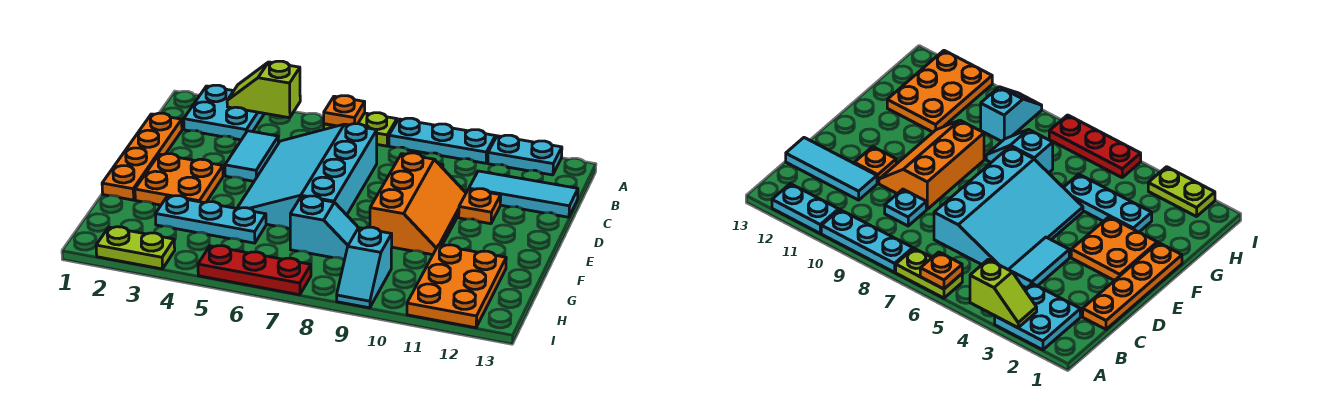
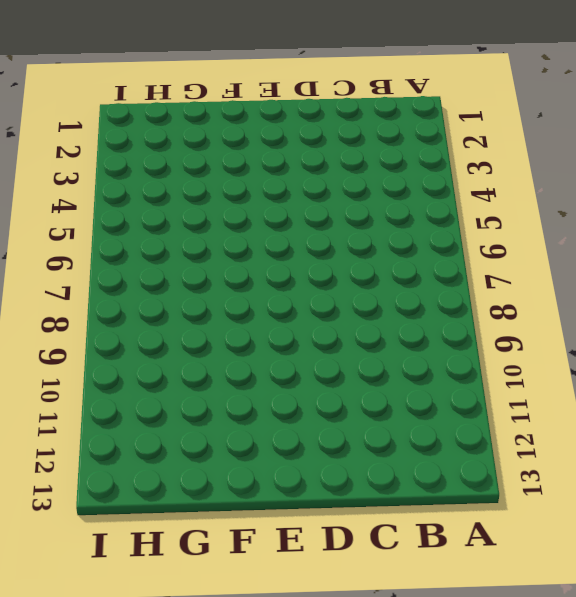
none -> cyan plate A2:B3 level 1
none -> lime plate A6:A7 level 1
none -> cyan plate A8:A10 level 1

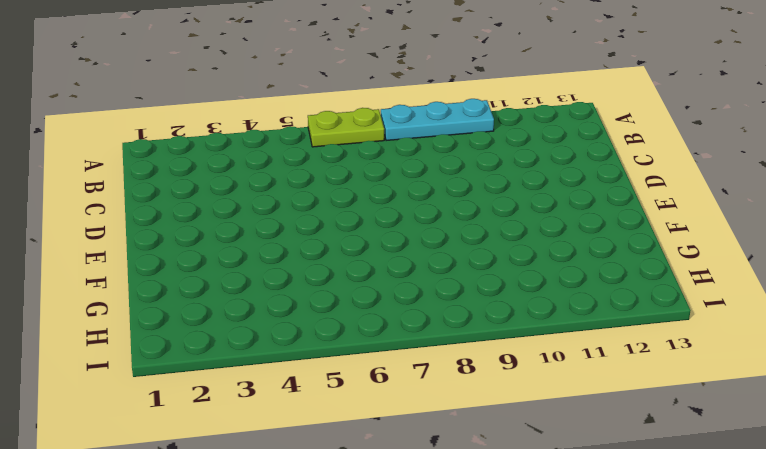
none -> cyan plate A2:B3 level 1
none -> cyan plate A11:A12 level 1
none -> orange plate C1:F1 level 1

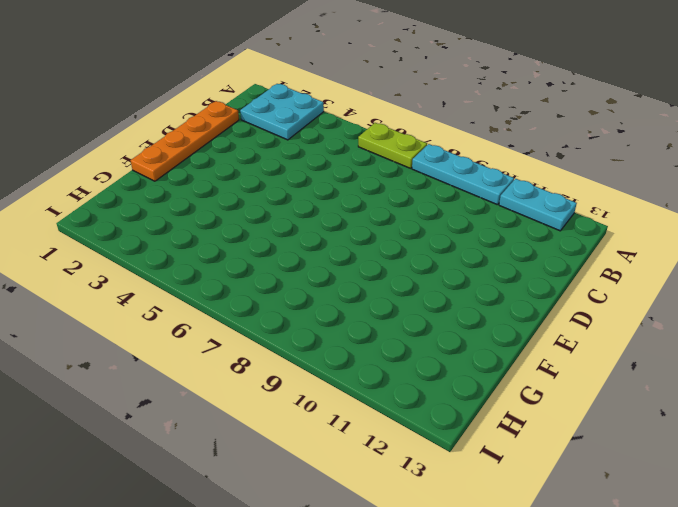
none -> cyan tile C4:D4 level 1
none -> cyan slope C5:F7 level 1 top 7
none -> cyan plate C9 level 1

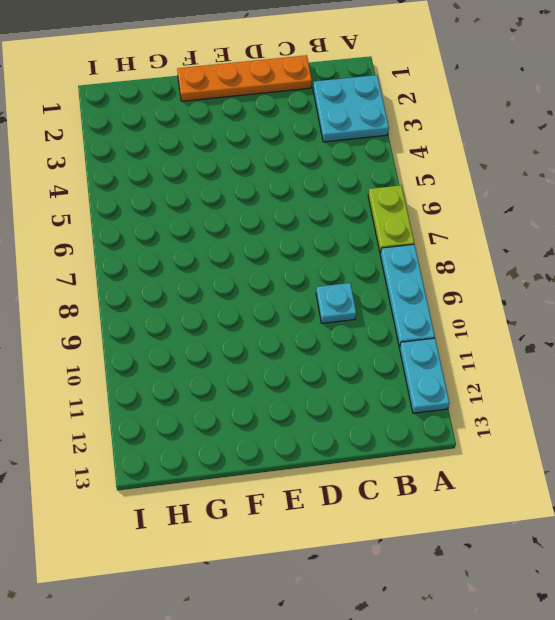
none -> cyan tile C4:D4 level 1
none -> cyan slope C5:F7 level 1 top 7
none -> cyan tile C11:C13 level 1

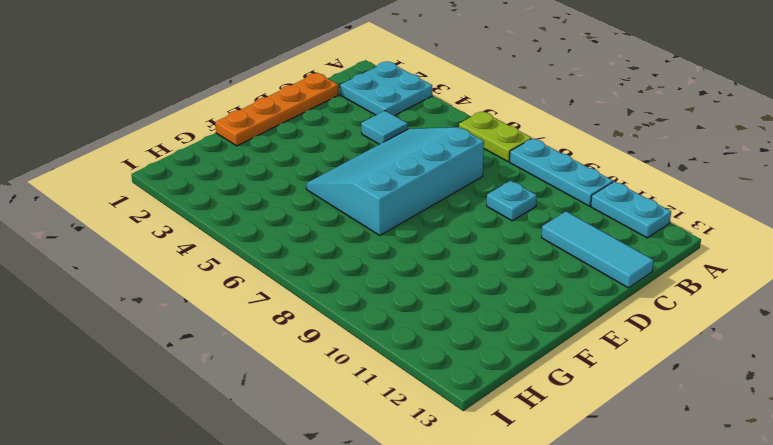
cyan tile C4 level 1 -> cyan tile C4:D4 level 1
none -> orange slope D9:F10 level 1 top 9
none -> orange plate D11 level 1
none -> orange plate E2:F3 level 1

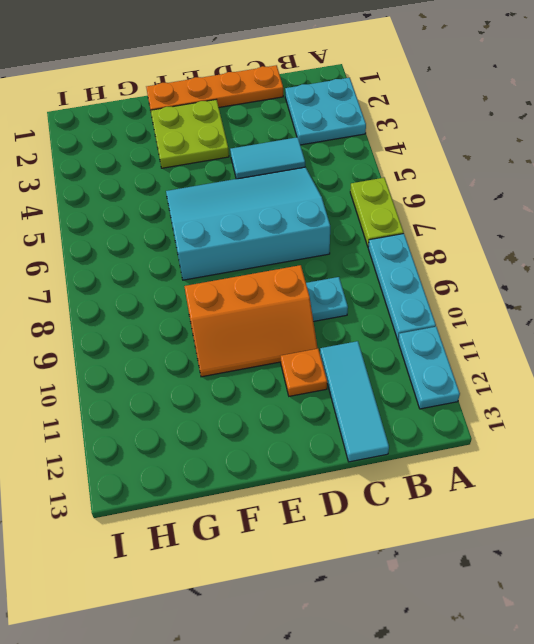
lime plate E2:F3 level 1 -> orange plate E2:F3 level 1
none -> cyan plate G3:G5 level 1
none -> cyan slope G7:G8 level 1 top 7
none -> orange plate G11:I12 level 1

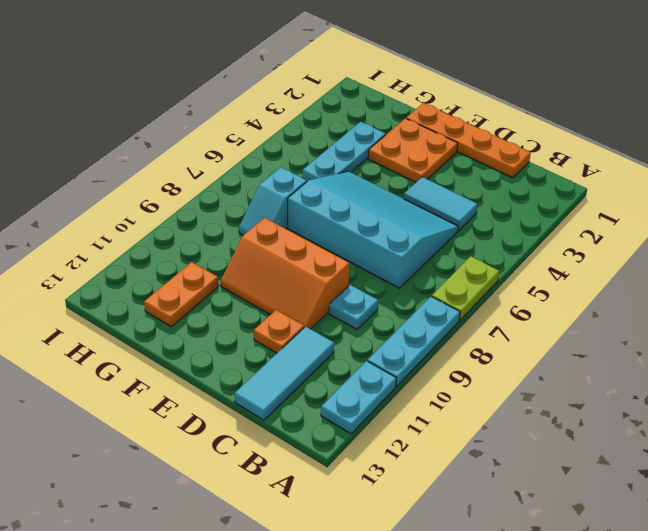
orange plate G11:G12 level 1 -> orange plate G11:I12 level 1
none -> cyan plate A2:B3 level 1
none -> cyan slope H9:I9 level 1 top H
none -> lime plate I2:I3 level 1

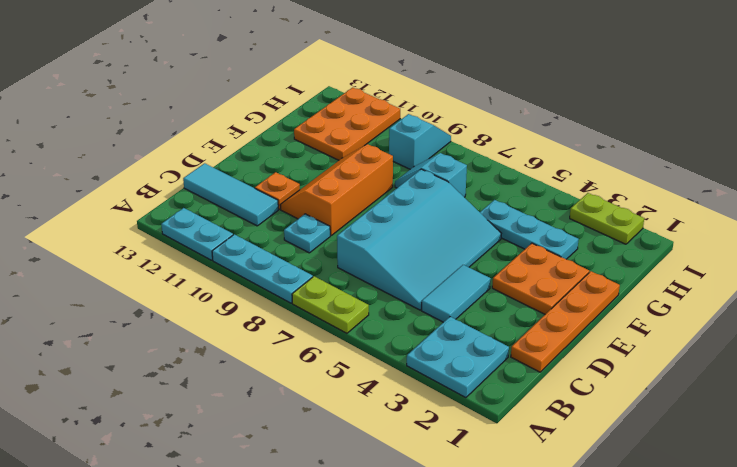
none -> red plate I5:I7 level 1
none -> lime slope A3:A4 level 2 top 4
none -> orange plate A6 level 2

